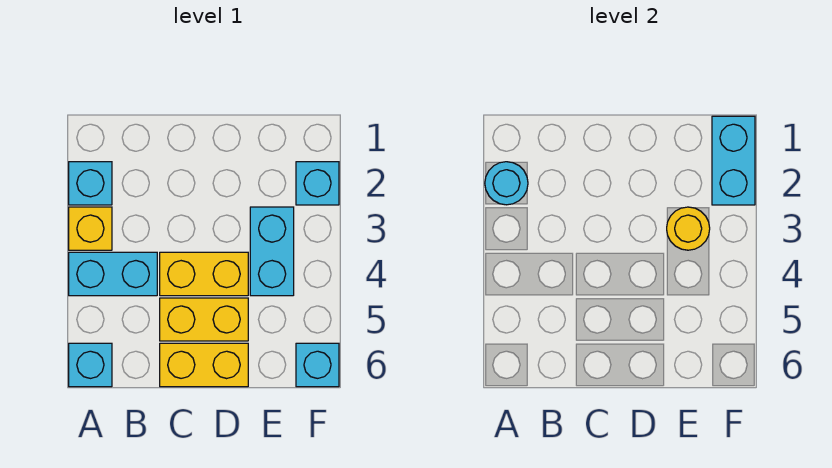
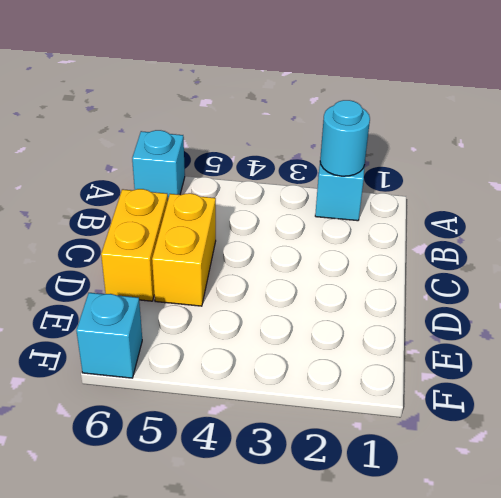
none -> yellow brick A3 level 1
none -> cyan brick A4:B4 level 1
none -> yellow brick C4:D4 level 1

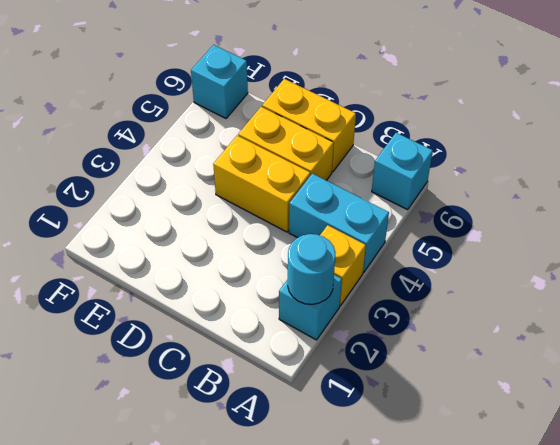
none -> cyan brick E3:E4 level 1
none -> cyan brick F2 level 1
none -> yellow round brick E3 level 2

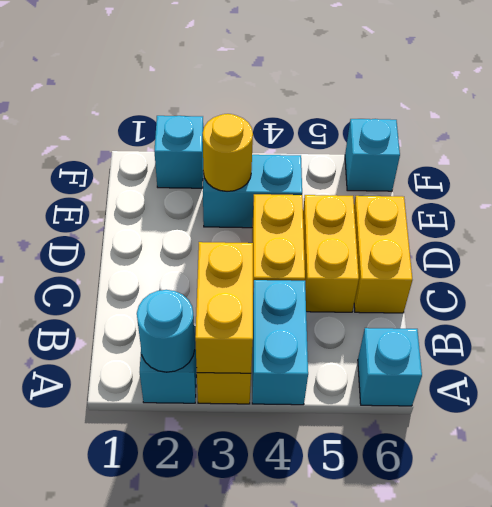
yellow brick A3:B3 level 2 -> none
none -> cyan brick F1:F2 level 2

